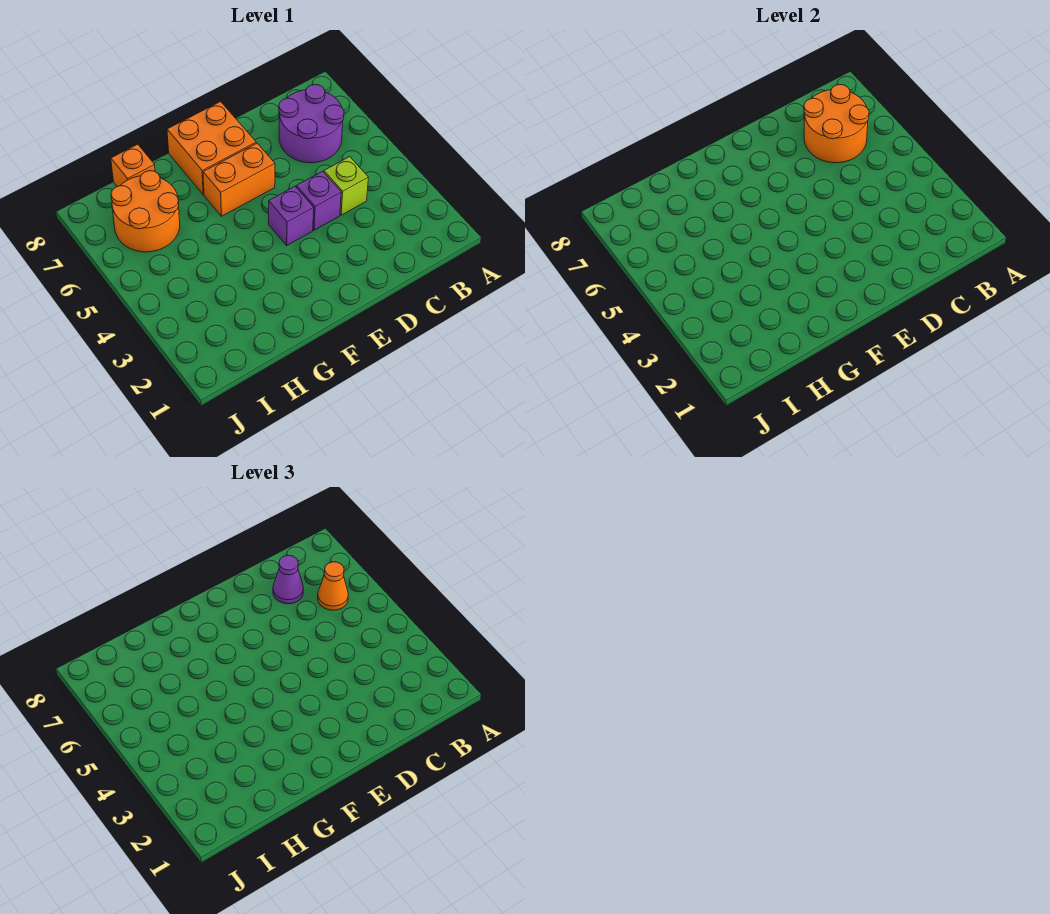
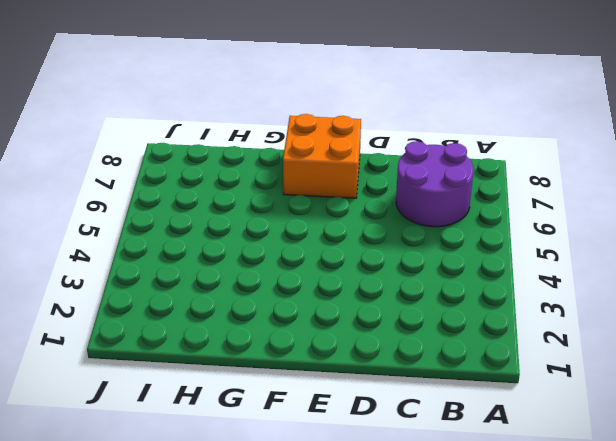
none -> lime brick C4 level 1
none -> purple brick D4 level 1

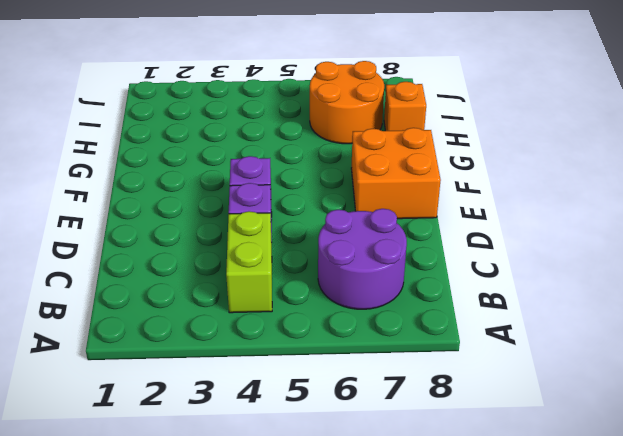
lime brick B4:C4 level 1 -> lime brick C4 level 1
none -> orange brick E6:F6 level 1
none -> orange round brick B6:C7 level 2

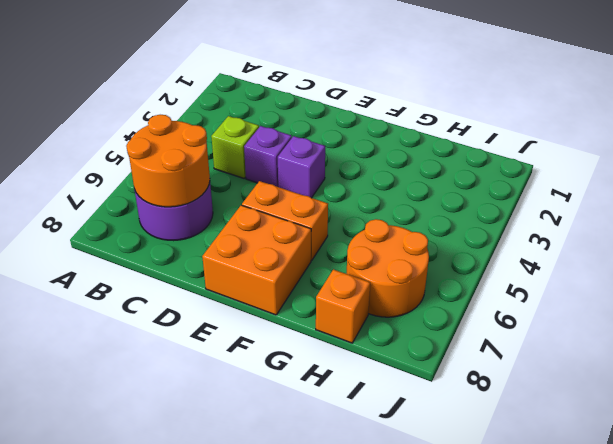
none -> orange cone B6 level 3
none -> purple cone C7 level 3

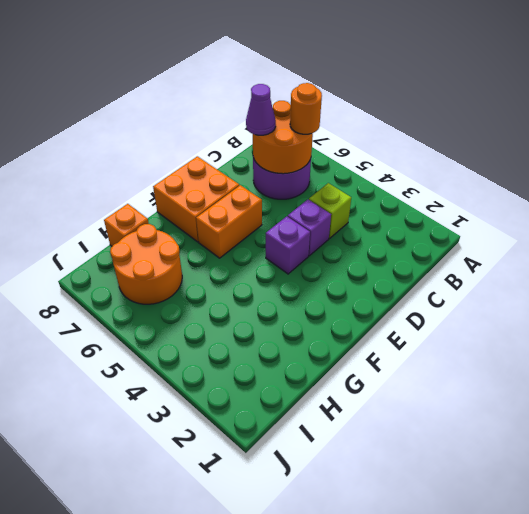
orange round brick B6 level 3 -> orange cone B6 level 3

